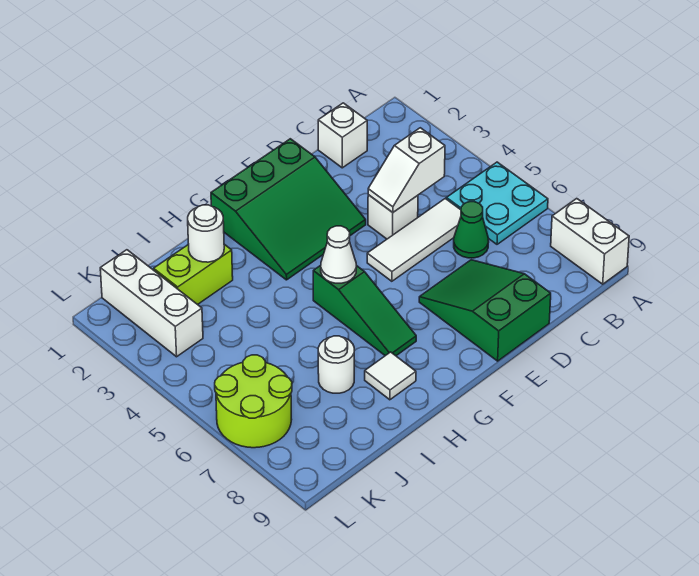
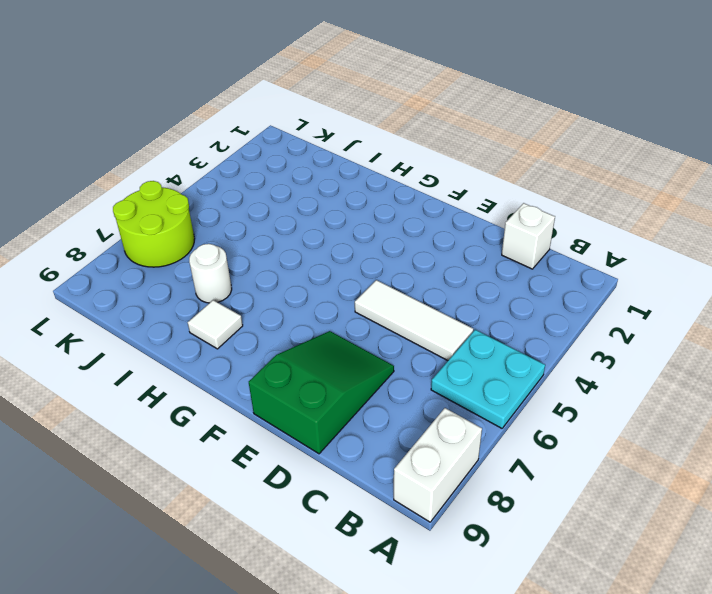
none -> green cone C6 level 1
none -> white brick D4 level 1
none -> green slope E1:G3 level 1 top 1

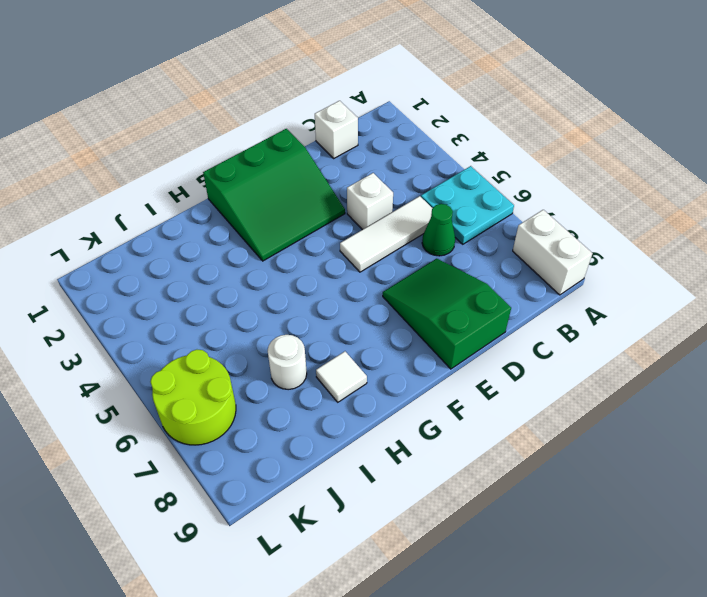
none -> green slope G5:G7 level 1 top 5
none -> lime brick I2:J2 level 1
none -> white brick K1:K3 level 1

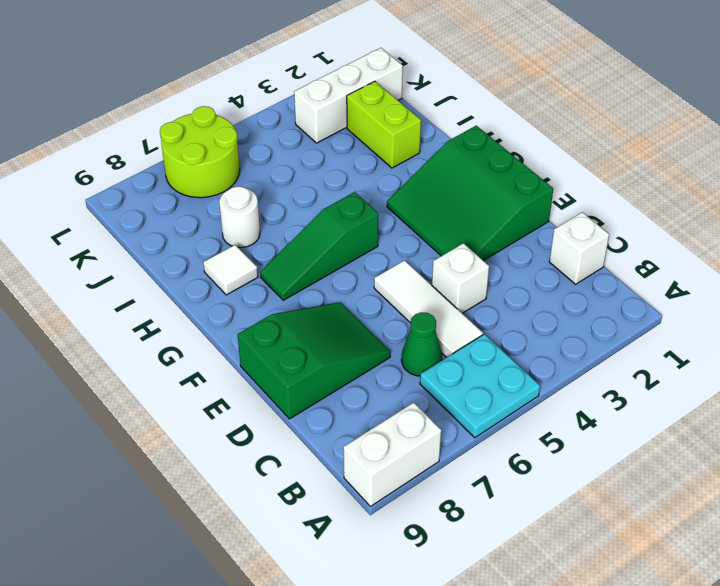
none -> white slope C4:D4 level 2 top C
none -> white cone G5 level 2
none -> white round brick I2 level 2

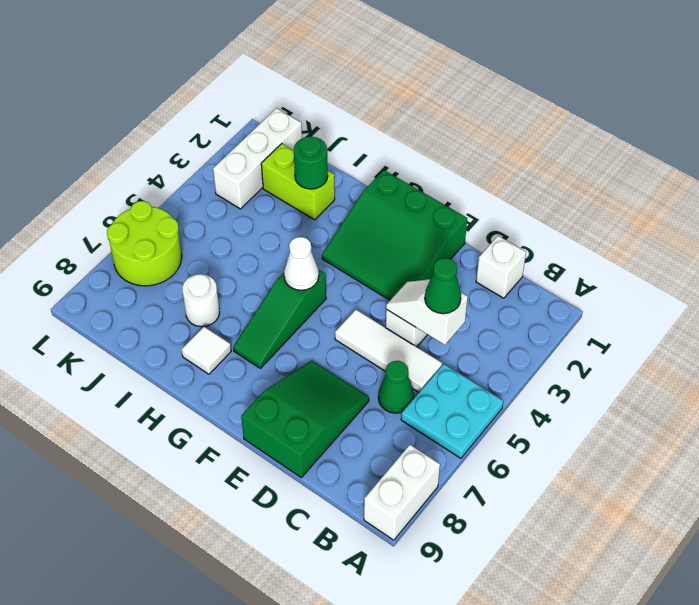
green cone C4 level 3 -> none
green round brick I2 level 2 -> white round brick I2 level 2

